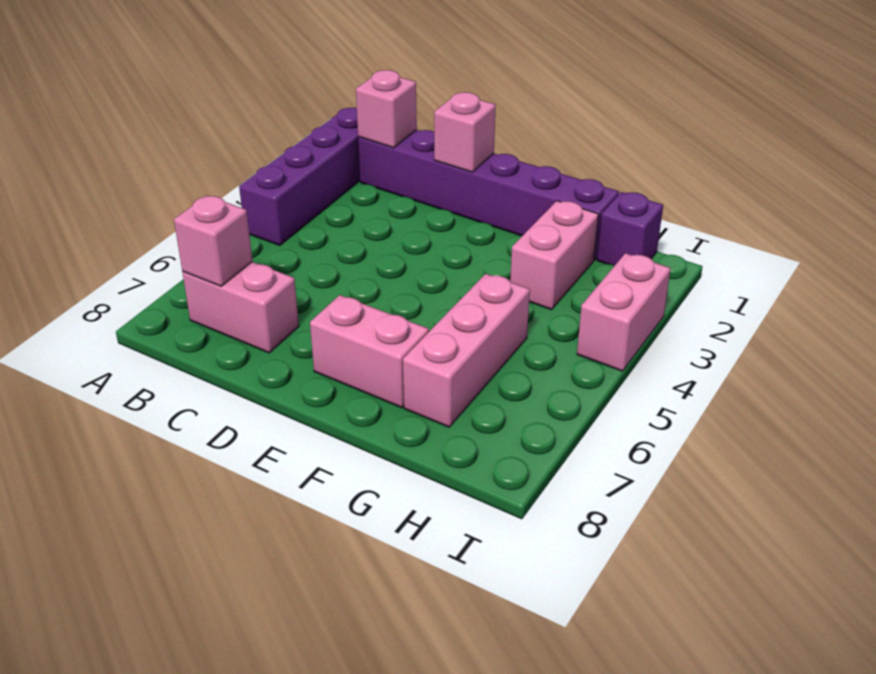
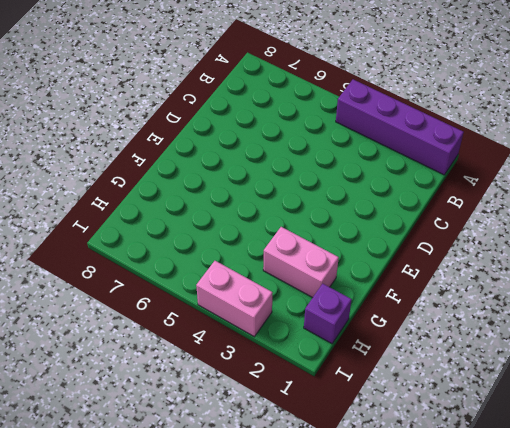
none -> purple brick B1:G1 level 1
none -> pink brick B7:C7 level 1

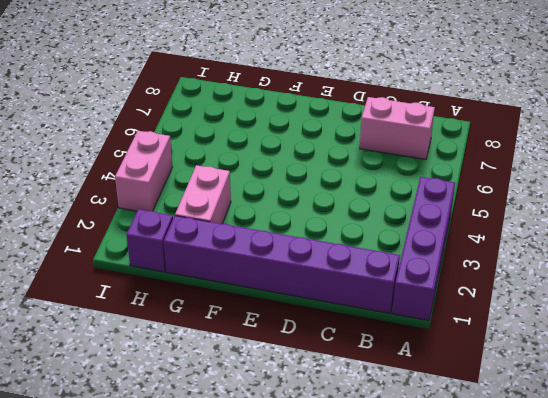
none -> pink brick E7:F7 level 1
none -> pink brick G5:G7 level 1

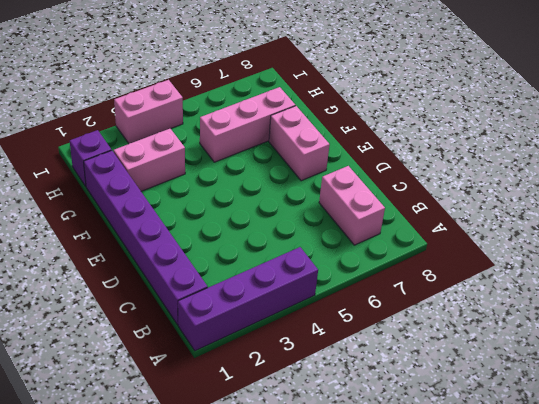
none -> pink brick B1 level 2
none -> pink brick B7 level 2

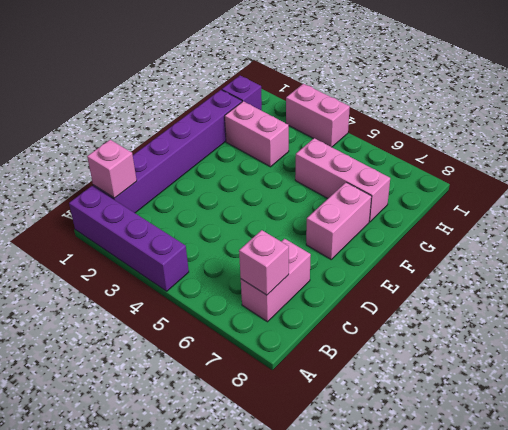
none -> pink brick D1 level 2

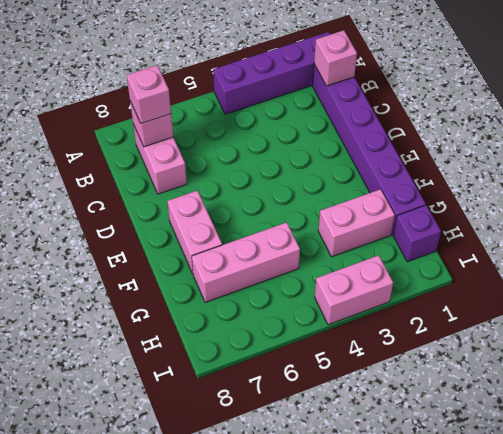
pink brick B7 level 3 -> pink brick D1 level 2

